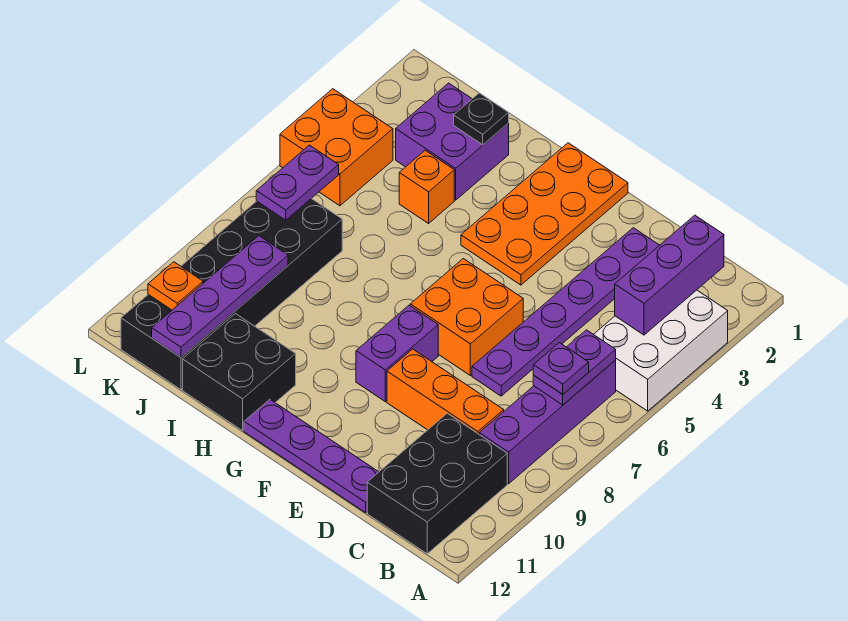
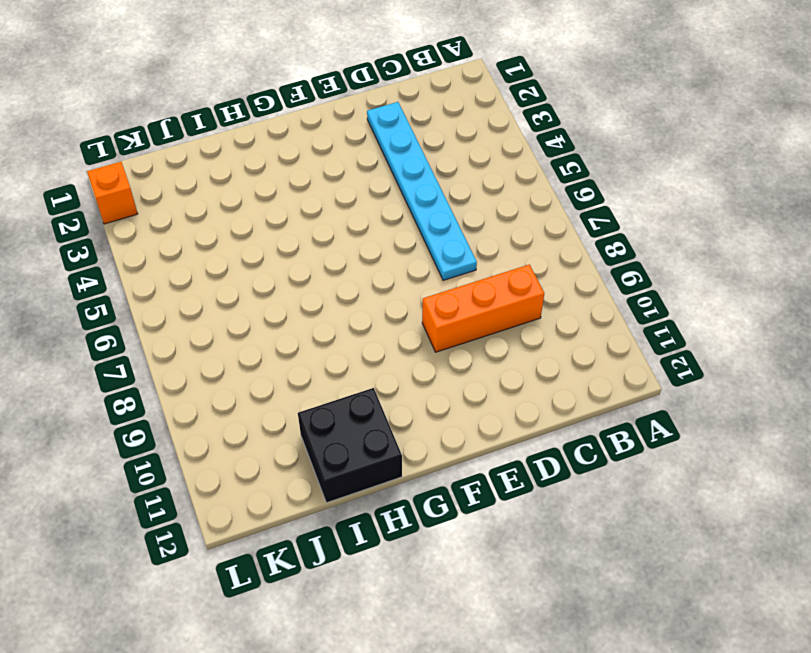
cyan plate D2:D7 level 1 -> purple plate D2:D7 level 1
orange brick L2 level 1 -> orange brick I4 level 1
none -> white brick A3:B5 level 1
none -> purple brick B6:B9 level 1
none -> black brick B10:C12 level 1

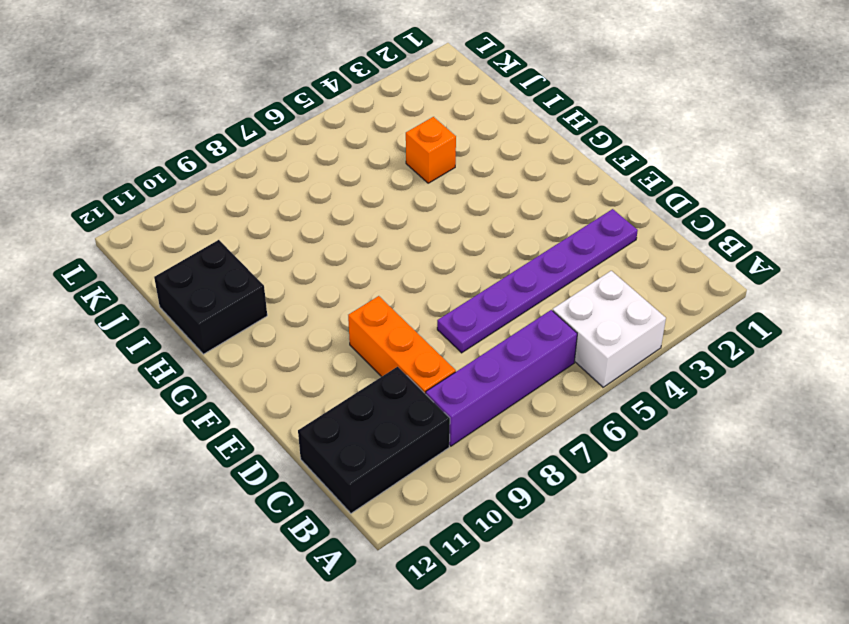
white brick A4:B5 level 1 -> white brick A3:B5 level 1
none -> purple plate D12:G12 level 1
none -> orange brick E6:F7 level 1
none -> orange plate F1:G4 level 1

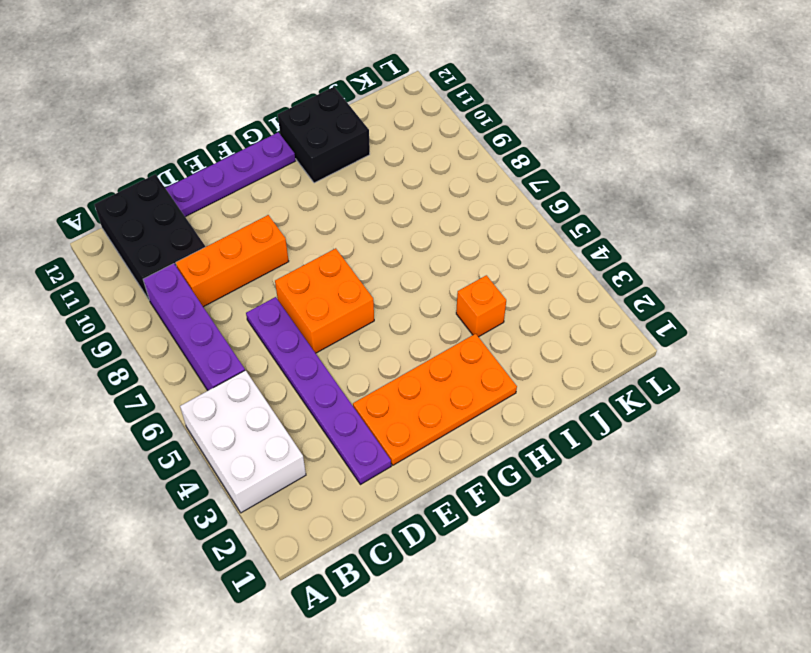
orange plate E2:H3 level 1 -> orange plate F1:G4 level 1
none -> purple brick F8:F9 level 1
none -> purple brick I2:J3 level 1
none -> black brick J7:K12 level 1

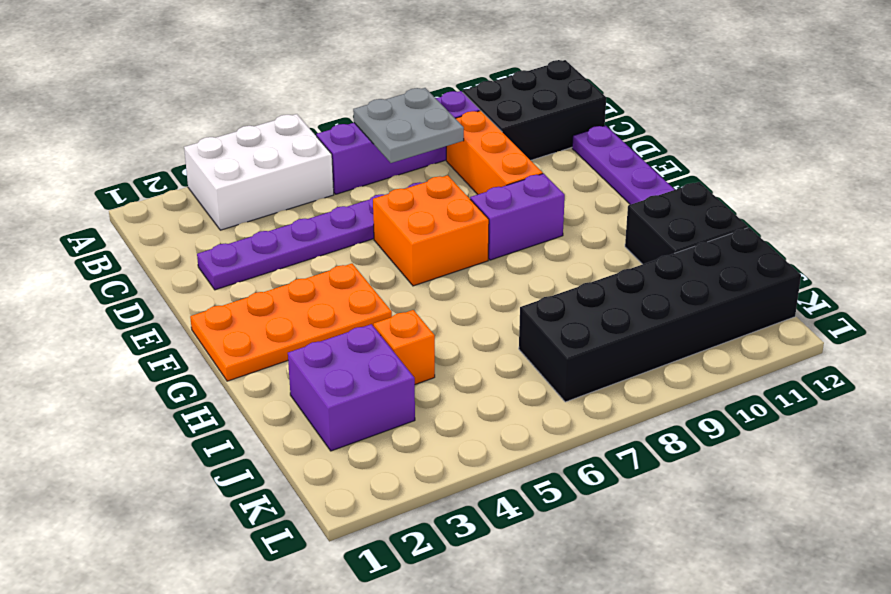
grey plate B7:C8 level 2 -> purple plate B6:B7 level 2
none -> orange brick K4:L5 level 1
none -> purple brick B2:B4 level 2
none -> black plate I2 level 2

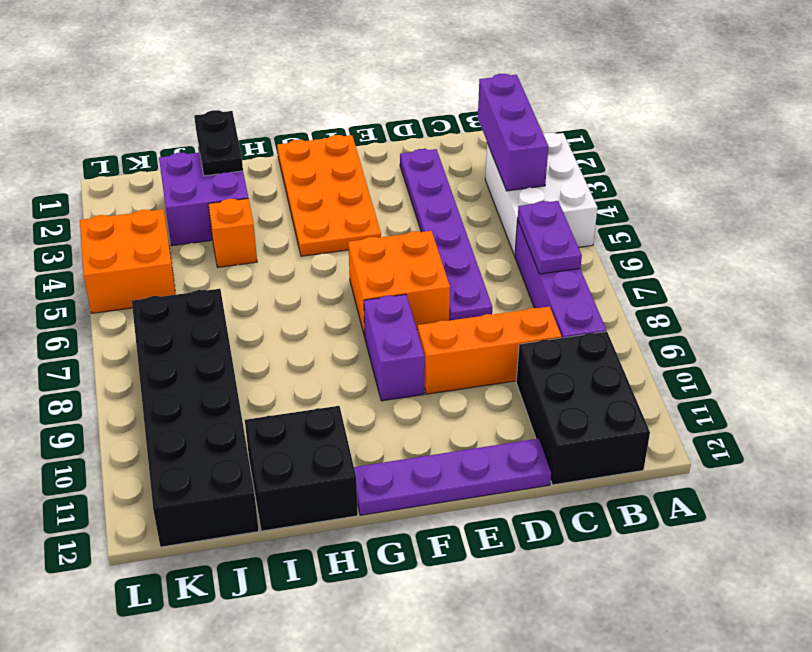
black plate I1:I2 level 2 -> black plate I2 level 2
none -> purple plate J9:J12 level 2
none -> purple plate K6:K7 level 2
none -> orange plate K11 level 2

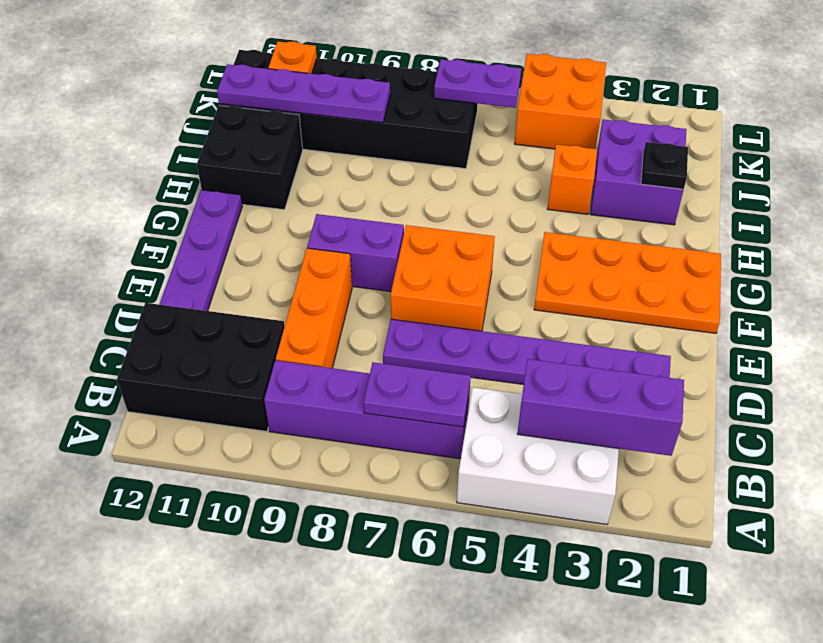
none -> purple plate B7 level 3

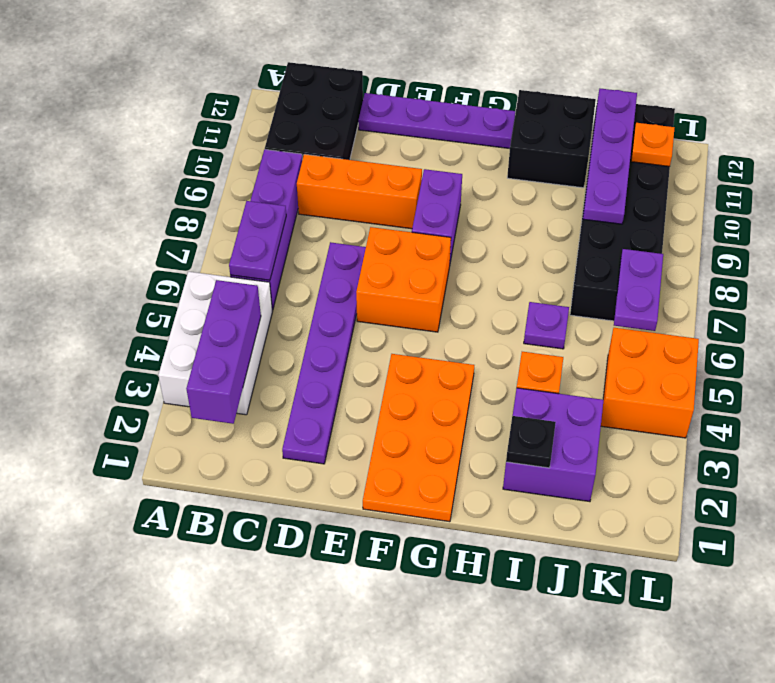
purple plate I6 level 1 -> purple plate B7 level 3

